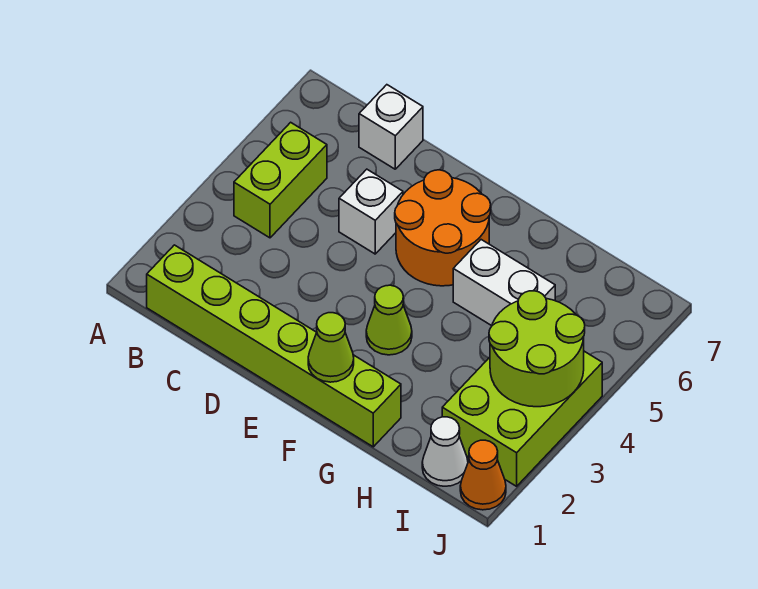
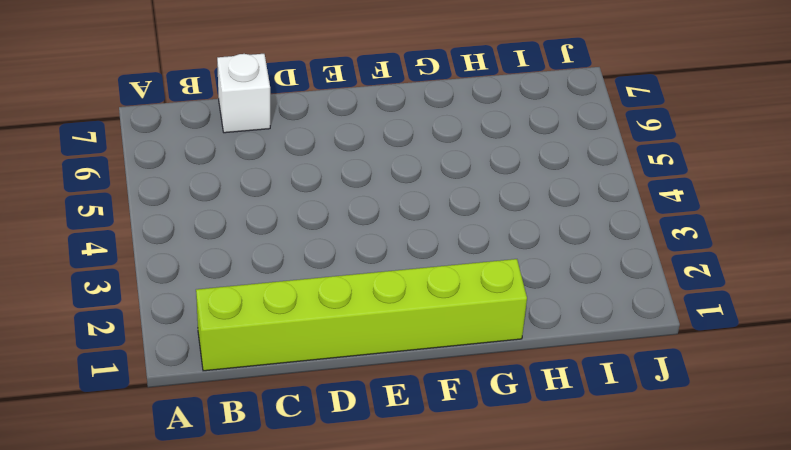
none -> lime brick B4:B5 level 1
none -> white brick D5 level 1
none -> orange round brick E5:F6 level 1

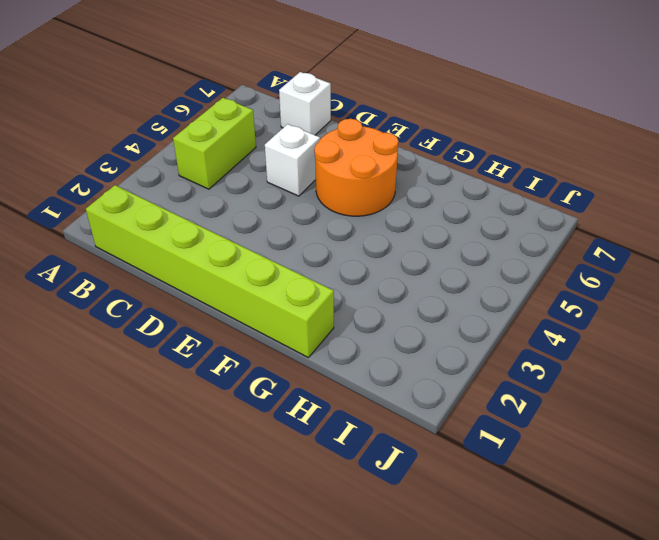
none -> lime cone F3 level 1
none -> white brick G5:H5 level 1
none -> white cone I1 level 1

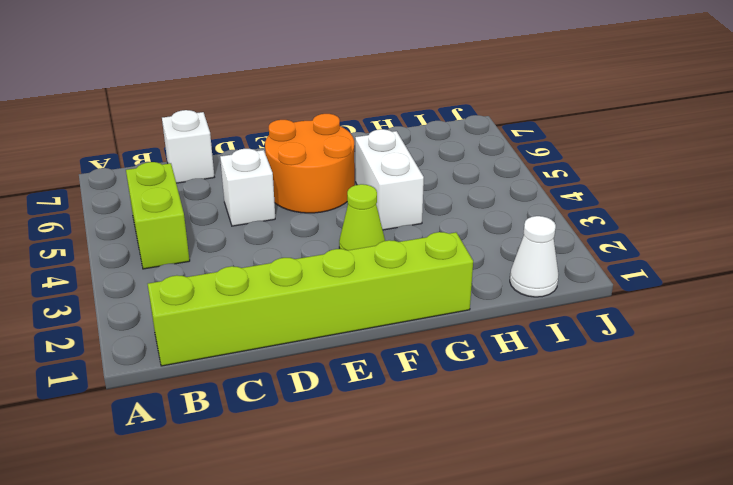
white brick G4:G5 level 1 -> white brick G5:H5 level 1
none -> lime brick I2:J4 level 1
none -> orange cone J1 level 1
none -> lime cone F1 level 2

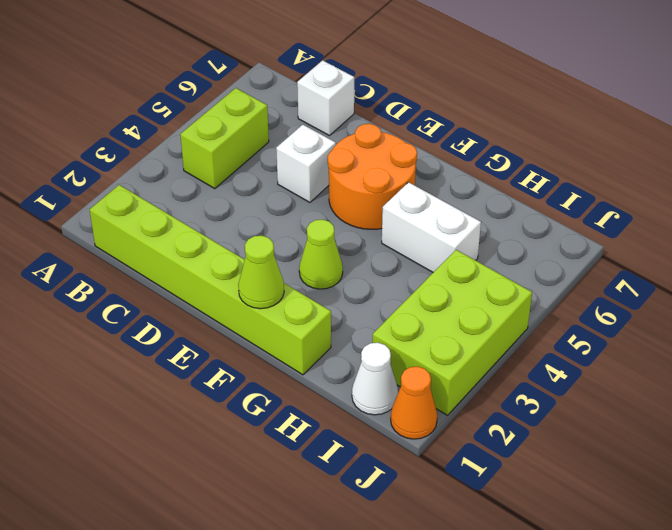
none -> lime round brick I3:J4 level 2

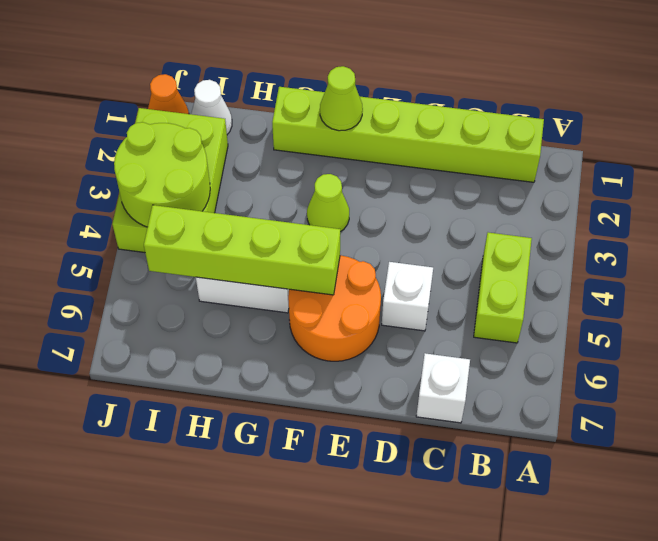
lime brick F5:I5 level 2 -> none

